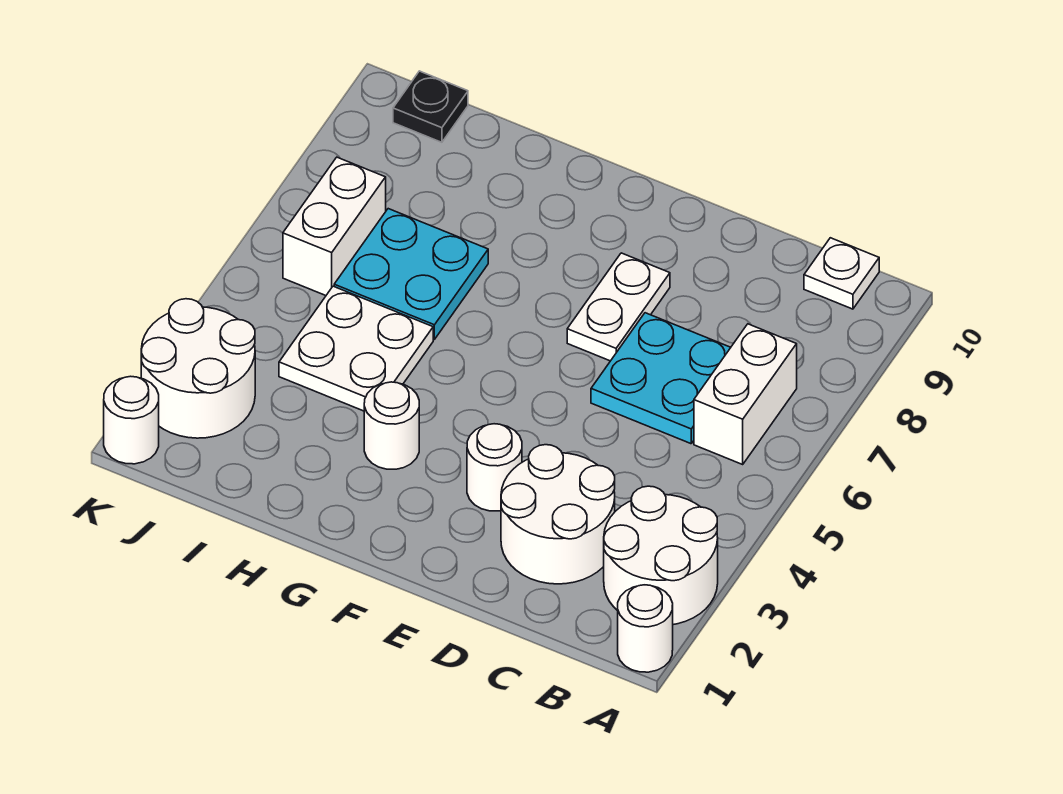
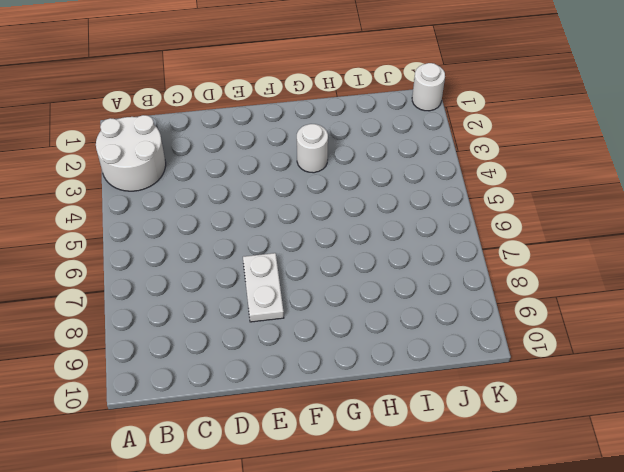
none -> white round brick A1 level 1
none -> white brick B6:B7 level 1
none -> white plate B10 level 1

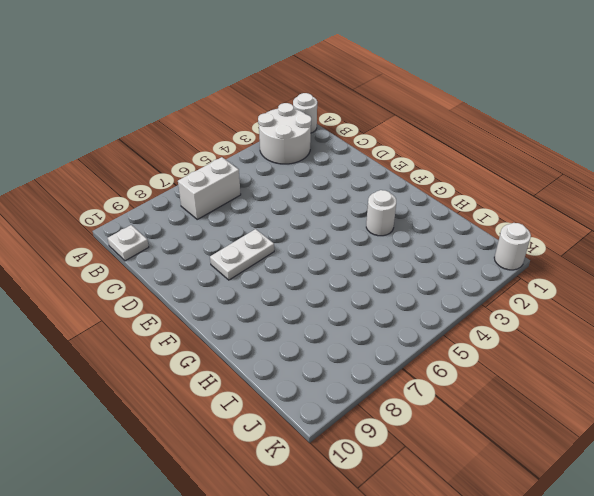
none -> white round brick C2:D3 level 1
none -> cyan plate C6:D7 level 1
none -> white round brick E3 level 1

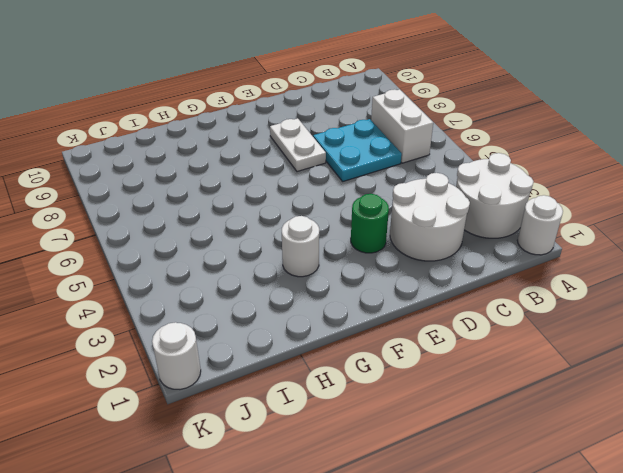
green round brick E3 level 1 -> white round brick E3 level 1
none -> white plate B10 level 1
none -> white plate H4:I5 level 1
none -> cyan plate H6:I7 level 1

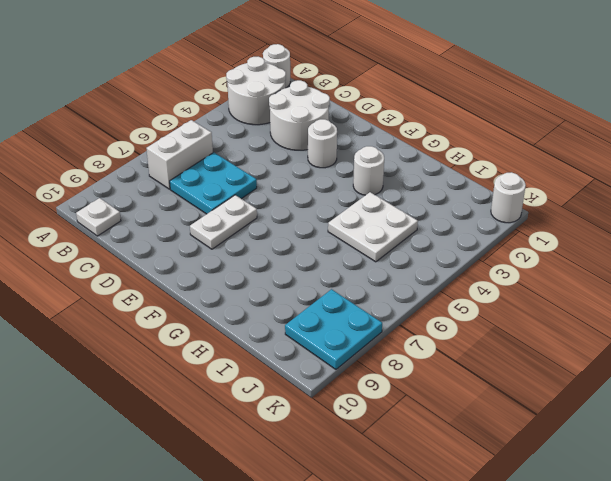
cyan plate J8:K9 level 1 -> cyan plate H6:I7 level 1
none -> white round brick J2:K3 level 1
none -> white brick J6:J7 level 1
none -> black plate J10 level 1

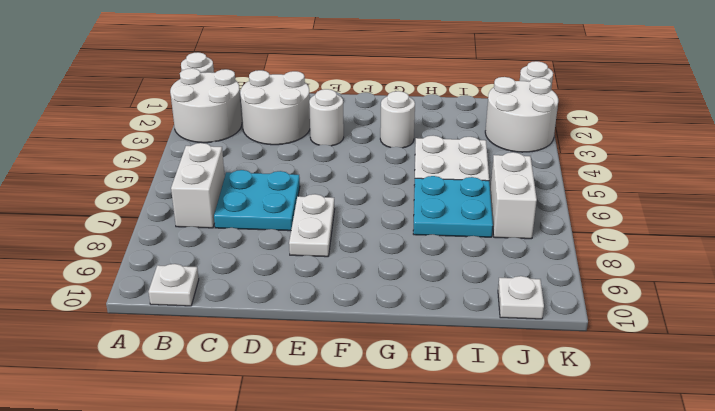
white plate J10 level 1 -> black plate J10 level 1

